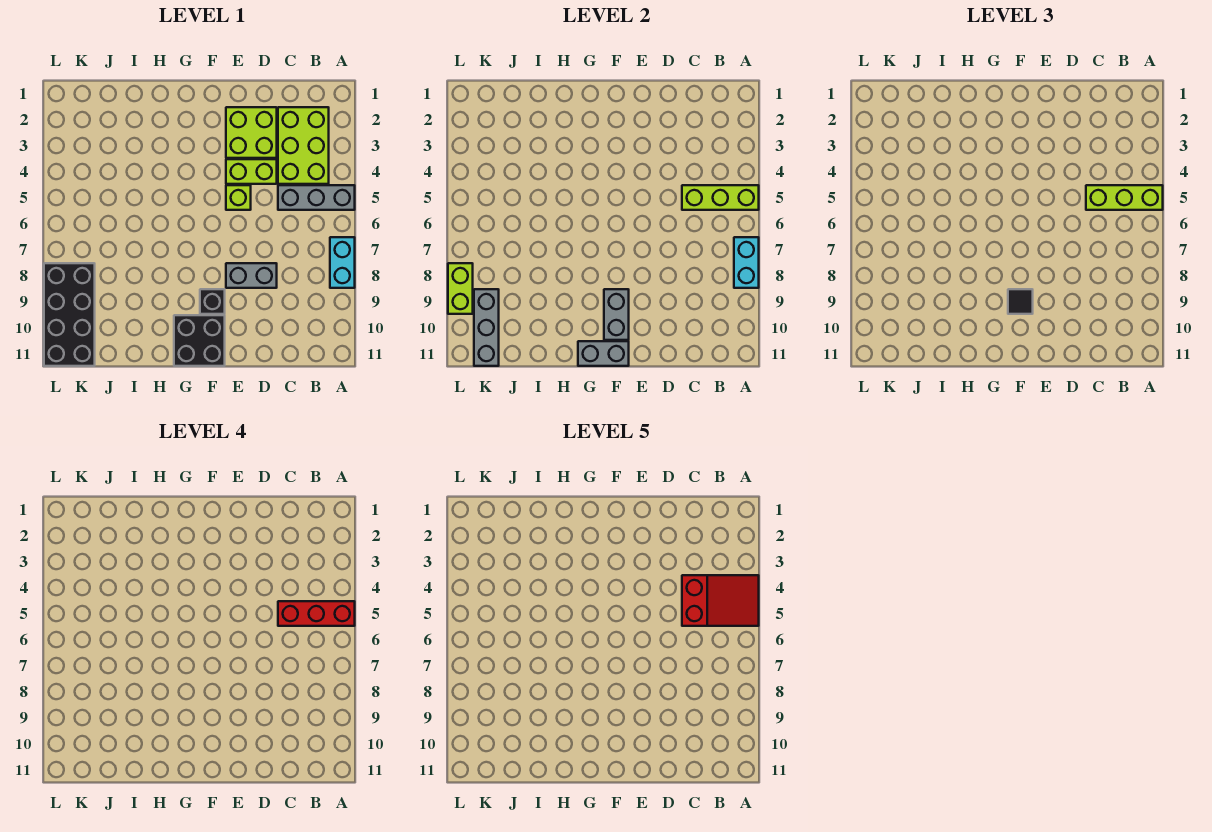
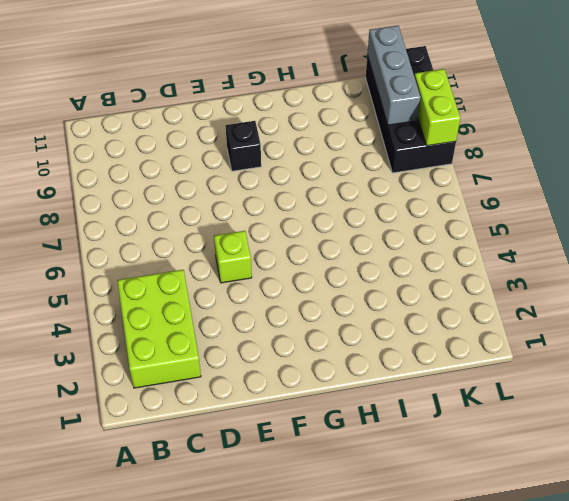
none -> grey brick A5:C5 level 1
none -> cyan brick A7:A8 level 1
none -> lime brick D2:E3 level 1

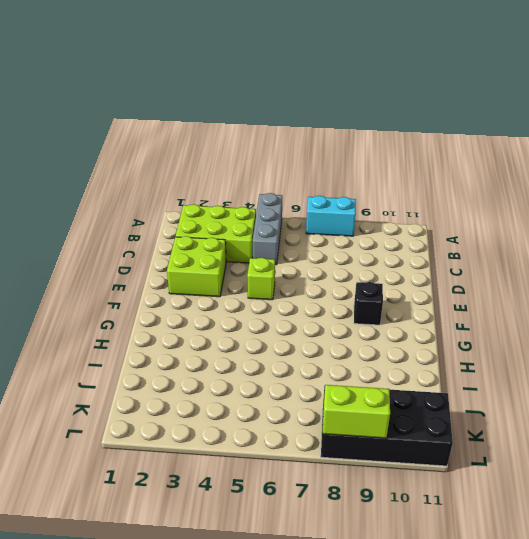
none -> lime brick D4:E4 level 1
none -> grey brick D8:E8 level 1
none -> black brick F10:G11 level 1

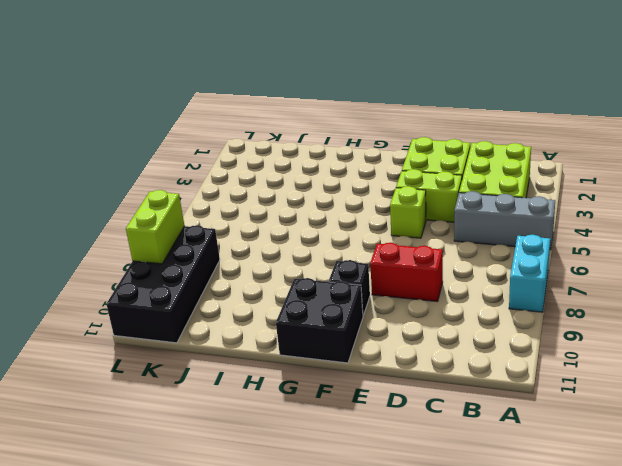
red brick D8:E8 level 1 -> grey brick D8:E8 level 1
none -> lime brick A5:C5 level 2
none -> cyan brick A7:A8 level 2
none -> grey brick F9:F10 level 2

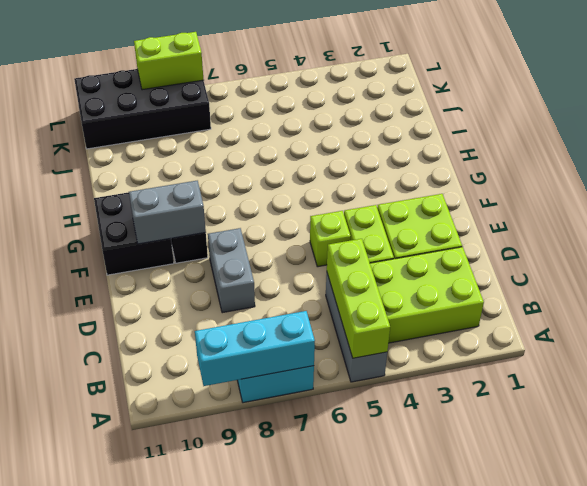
cyan brick A7:A9 level 2 -> cyan brick A7:A8 level 2
none -> grey brick F11:G11 level 2
none -> grey brick K9:K11 level 2
none -> lime brick A5:C5 level 3

